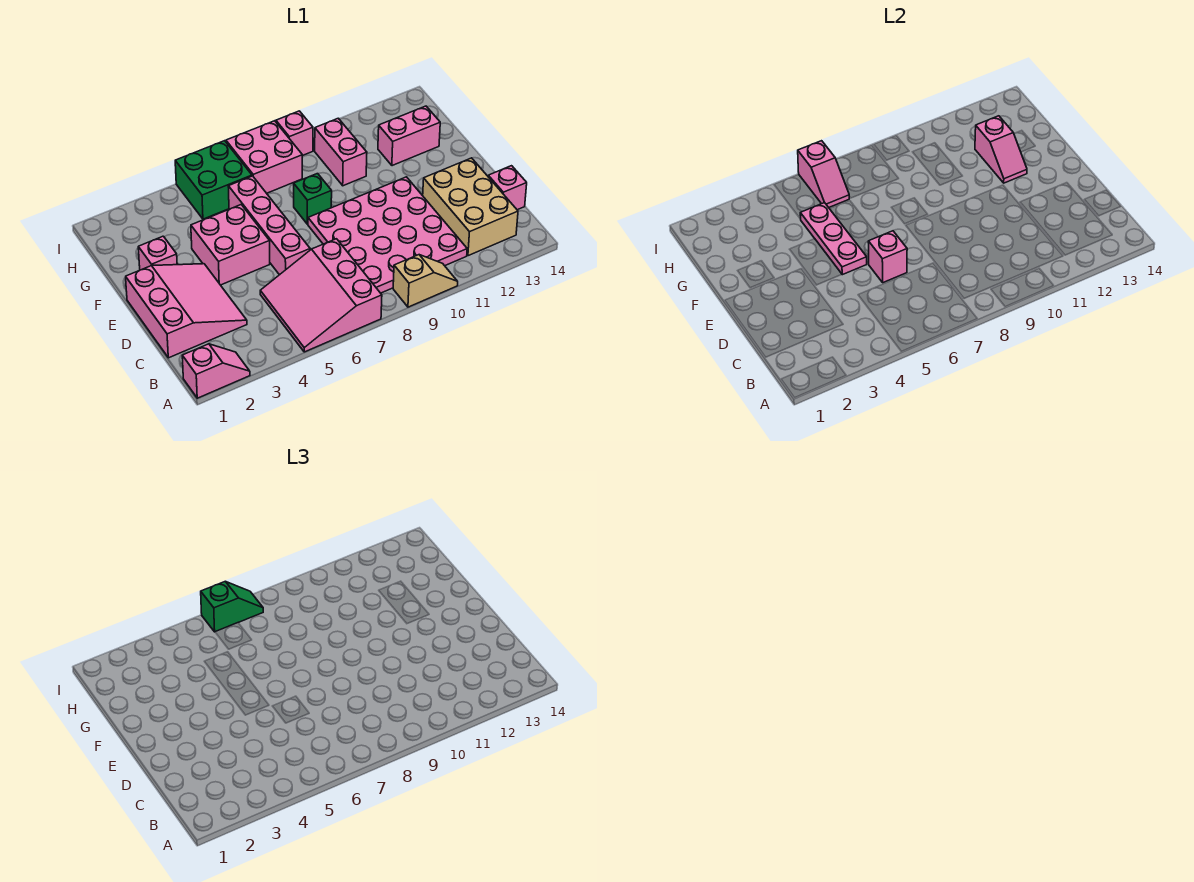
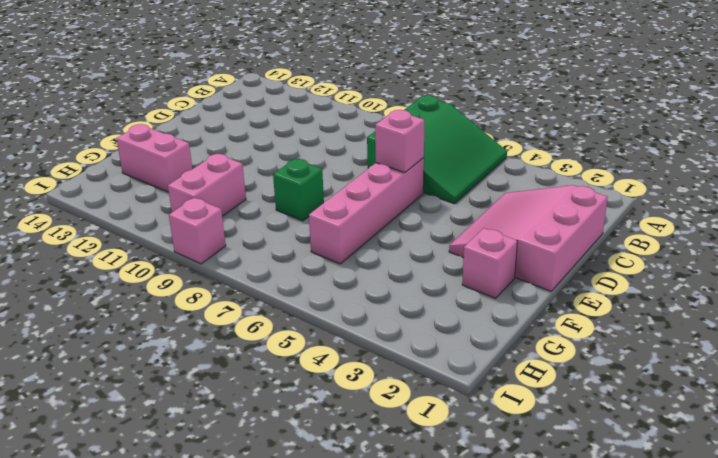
green slope A5:C7 level 1 top 7 -> pink slope A5:C7 level 1 top 7
none -> pink slope A1:A2 level 1 top 1
none -> tan slope A9:A10 level 1 top 9
none -> pink plate B8:E11 level 1

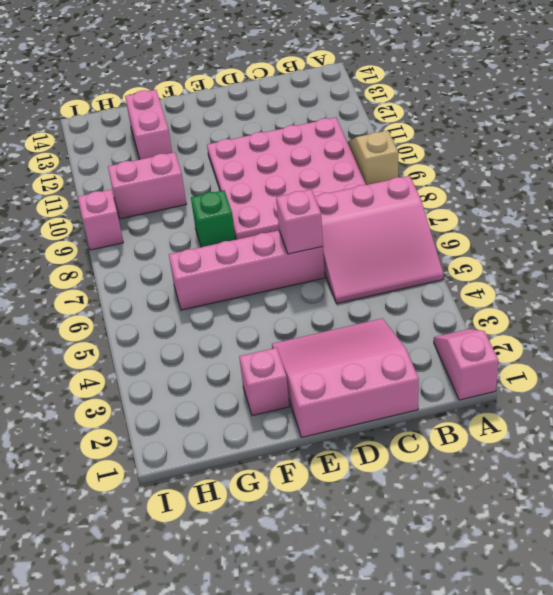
none -> tan brick B12:D13 level 1
none -> pink brick C14 level 1
none -> pink brick E4:F5 level 1

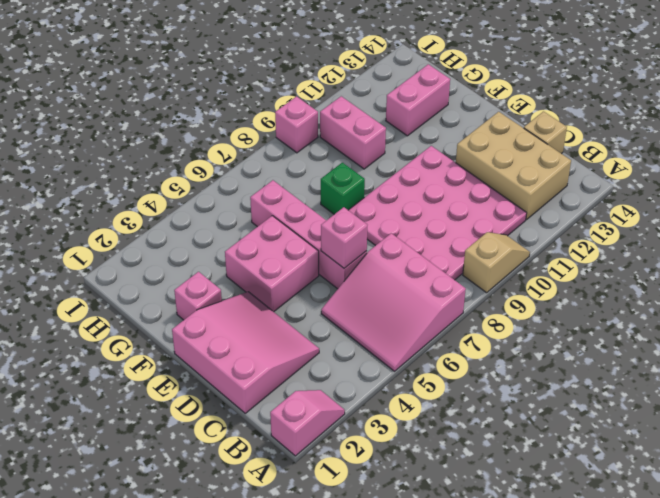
tan brick C14 level 1 -> pink brick C14 level 1
none -> green brick H5:I6 level 1
none -> pink brick H7:I8 level 1
none -> pink plate E5:G5 level 2

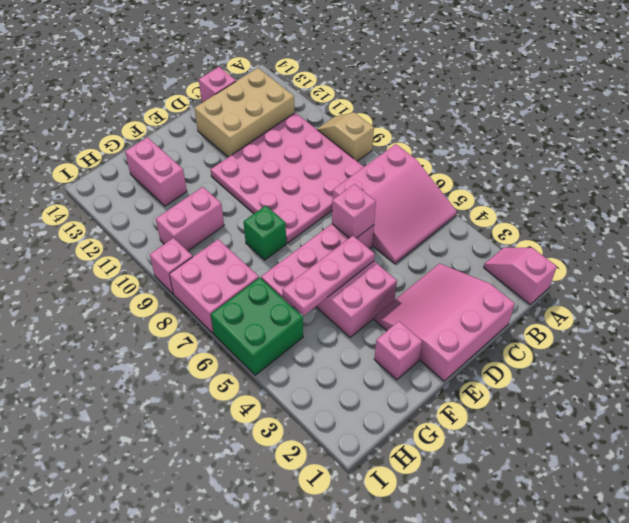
none -> pink slope F12:G12 level 2 top G
none -> pink slope H6:I6 level 2 top I
none -> green slope I6:I7 level 3 top 6

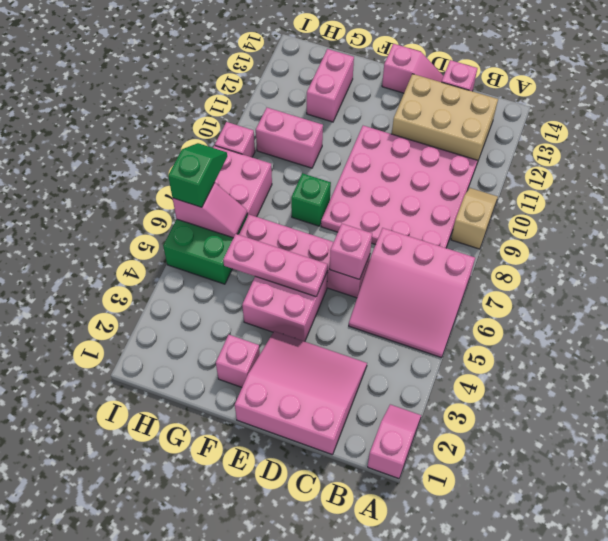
pink slope D14:E14 level 1 top E -> pink slope F12:G12 level 2 top G

